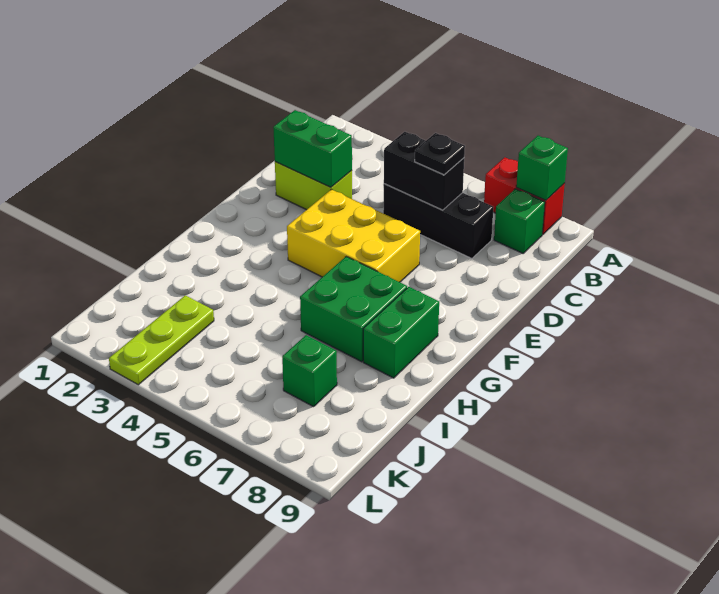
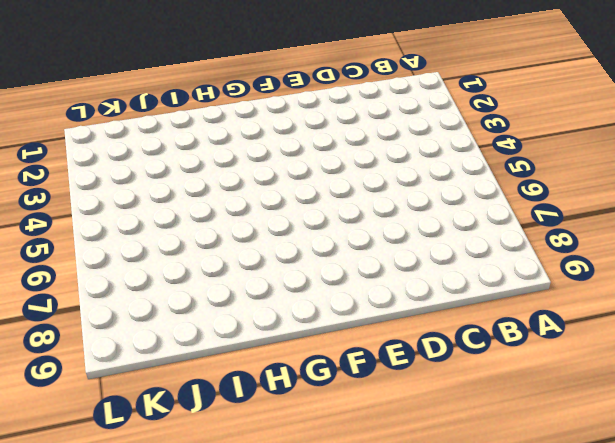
none -> red brick A7:A8 level 1
none -> green brick B8 level 1
none -> black brick C5:C7 level 1

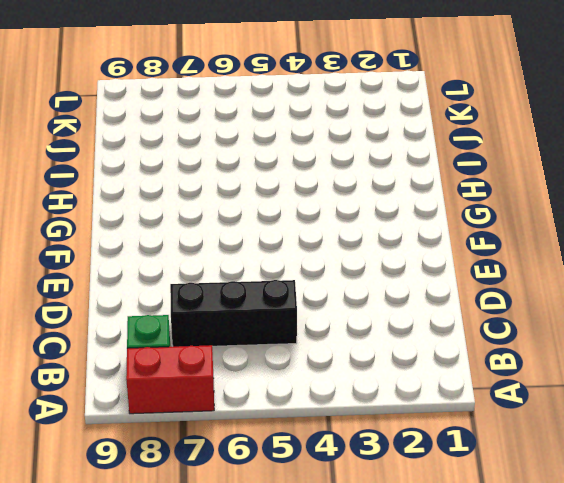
none -> lime brick D2:D3 level 1
none -> yellow brick E4:F6 level 1
none -> green brick G6:H7 level 1

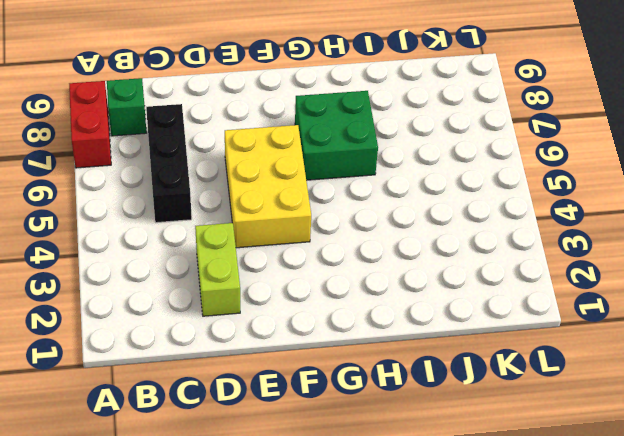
none -> green brick G8:H8 level 1
none -> lime plate J3:L3 level 1
none -> green brick J7 level 1

